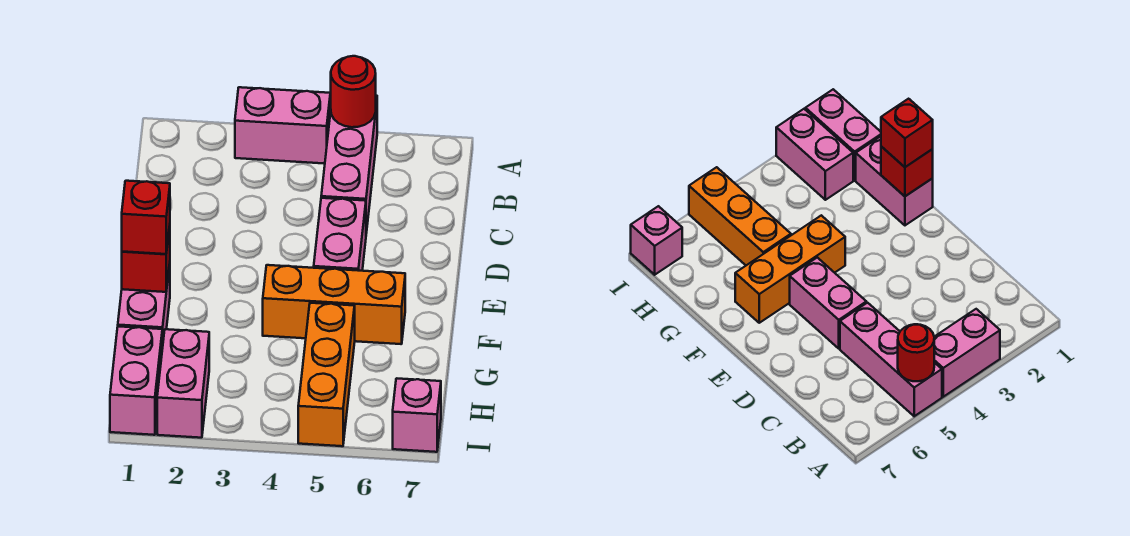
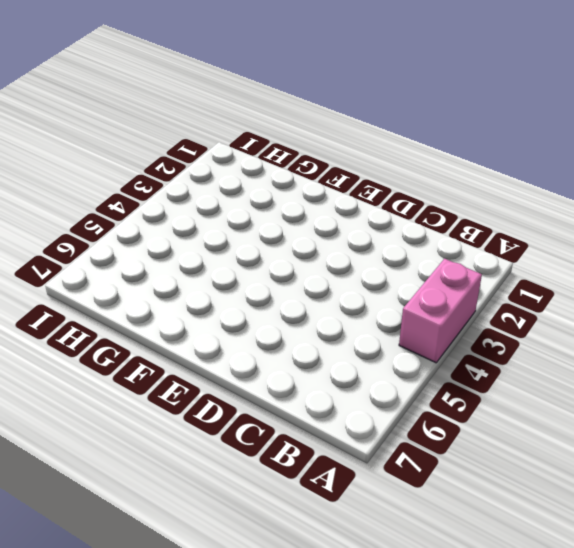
none -> pink brick A5:C5 level 1
none -> pink brick D5:E5 level 1
none -> pink brick F1:G1 level 1

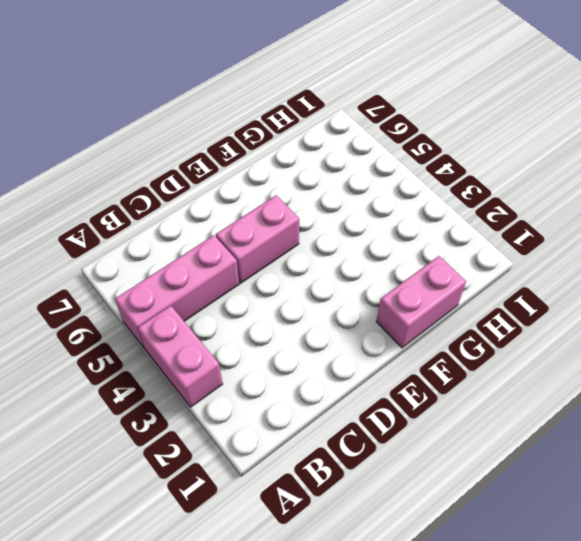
none -> orange brick F4:F6 level 1
none -> orange brick G5:I5 level 1
none -> pink brick H1:I1 level 1

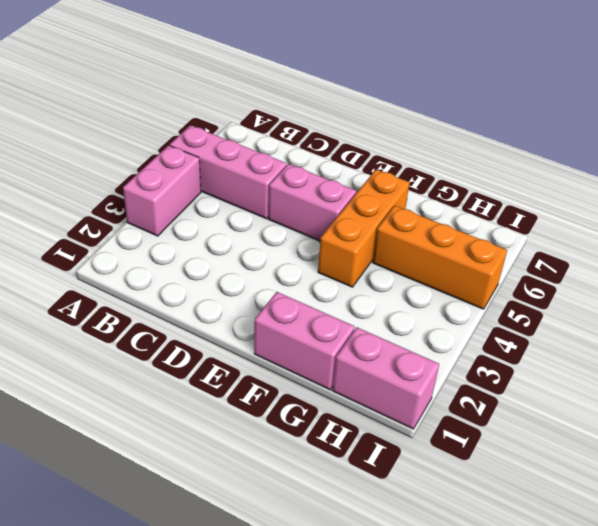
none -> pink brick H2:I2 level 1
none -> pink brick I7 level 1
none -> red round brick A5 level 2

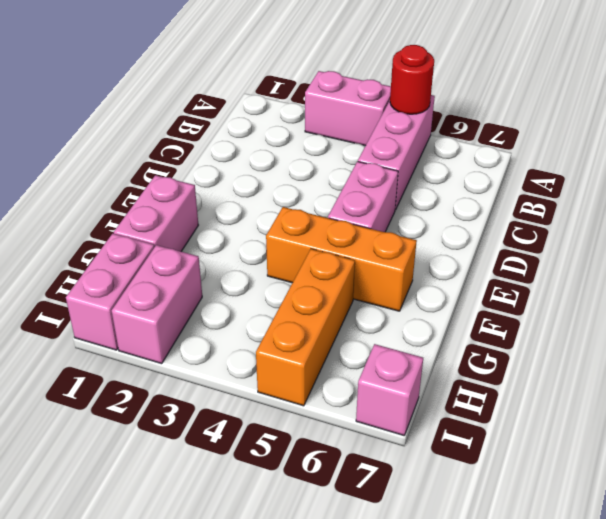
none -> red brick F1 level 2
none -> red brick F1 level 3

